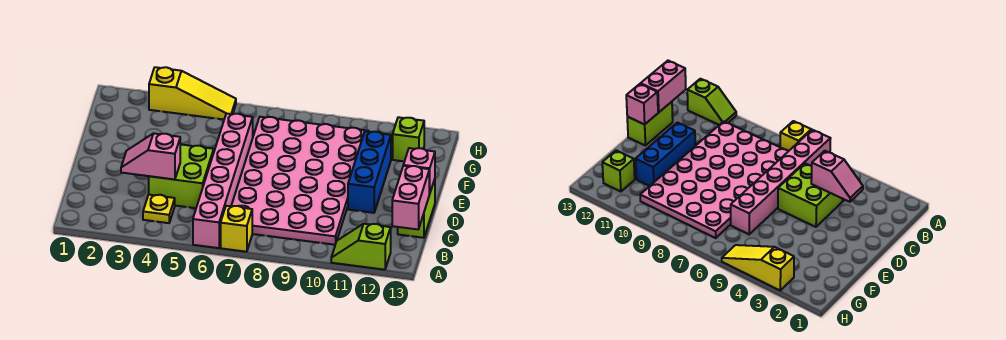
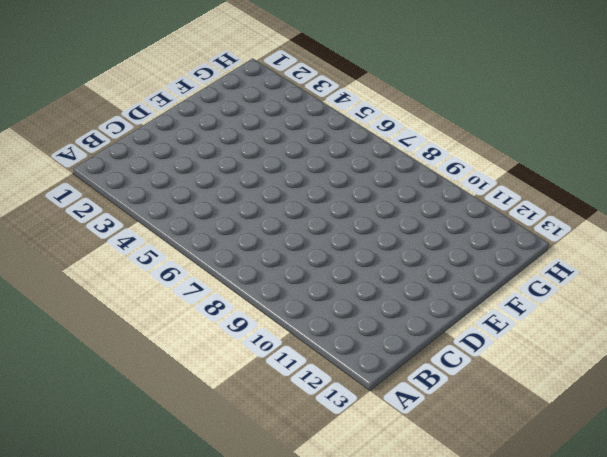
none -> pink brick A6:F6 level 1
none -> yellow brick A7 level 1
none -> lime slope A11:A12 level 1 top 12

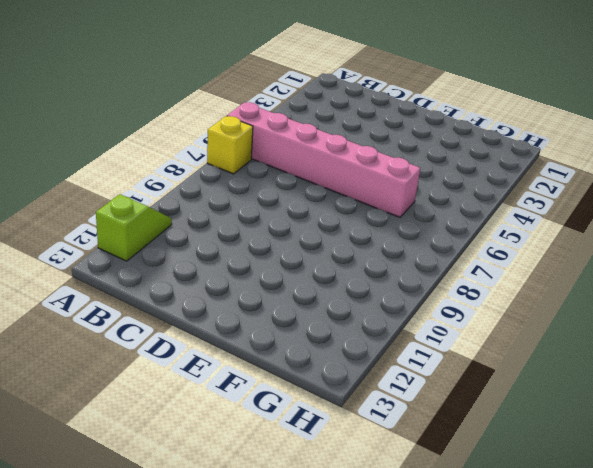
none -> yellow plate B4 level 1
none -> pink plate B7:G10 level 1
none -> lime brick C4:D5 level 1

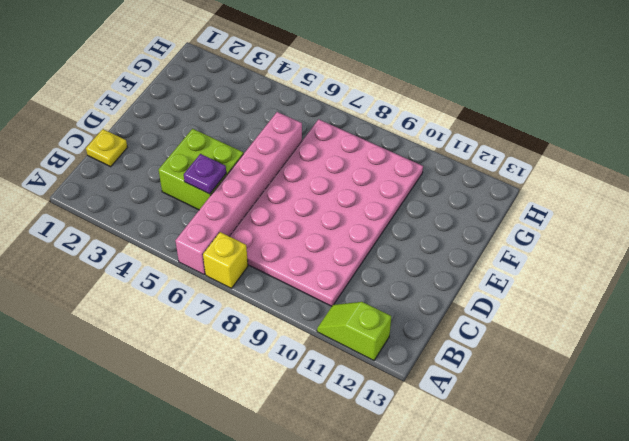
yellow plate C1 level 1 -> yellow plate B4 level 1
purple plate C5 level 2 -> none
none -> lime brick C13:D13 level 1
none -> blue brick D11:F11 level 1
none -> lime brick G12 level 1

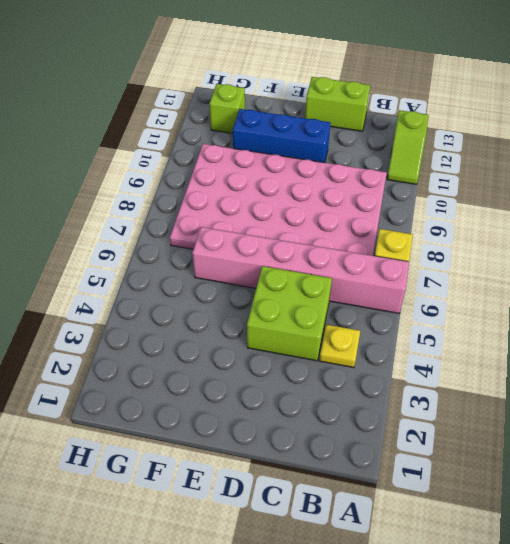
none -> yellow slope H3:H5 level 1 top 3
none -> pink brick B13:C13 level 2
none -> pink slope C3:C4 level 2 top 4

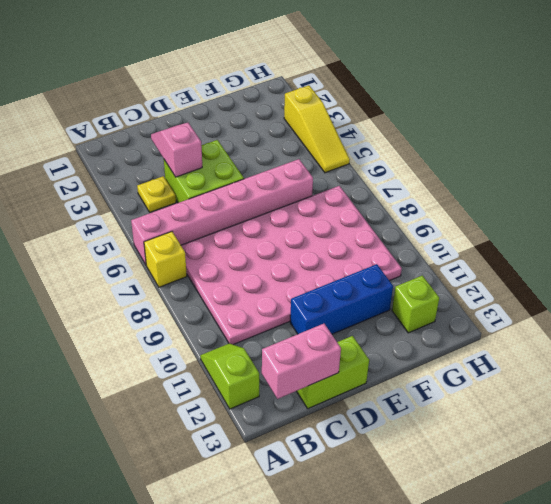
none -> pink brick D13 level 2

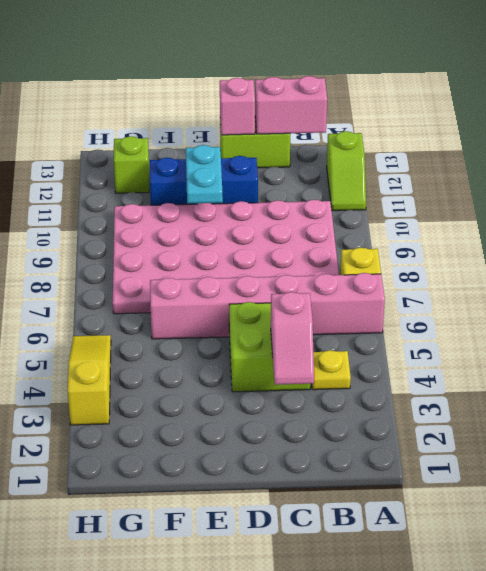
cyan plate E10:E11 level 2 -> none

